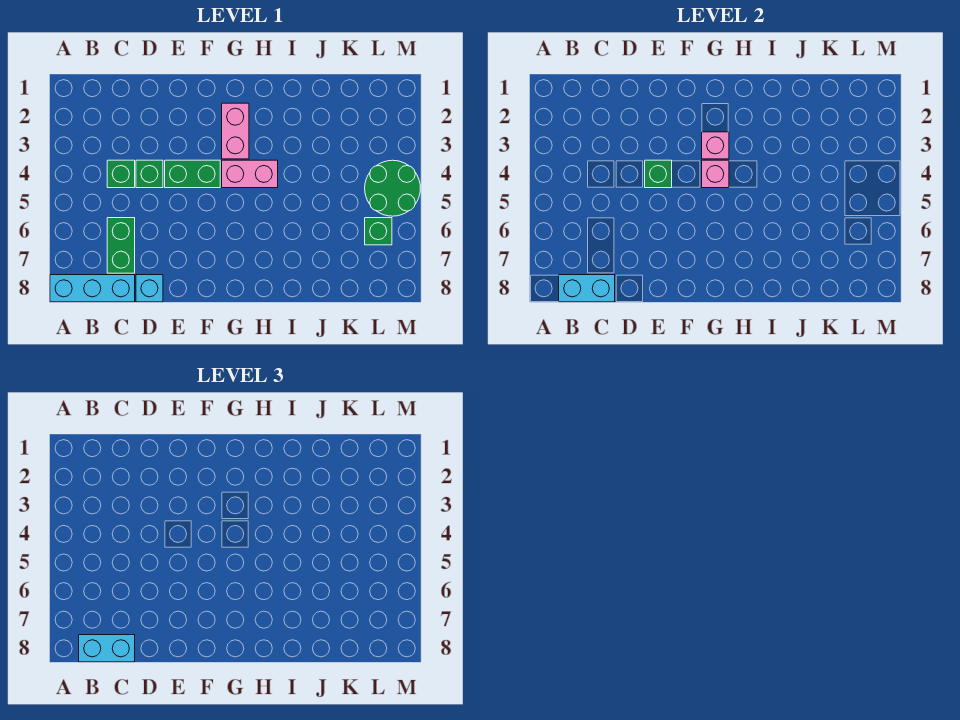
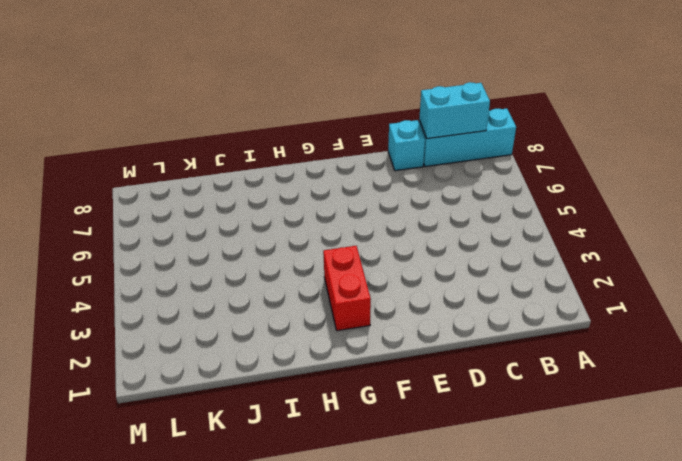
red brick G2:G3 level 1 -> pink brick G2:G3 level 1
none -> green brick C4 level 1
none -> green brick C6:C7 level 1
none -> green brick D4 level 1

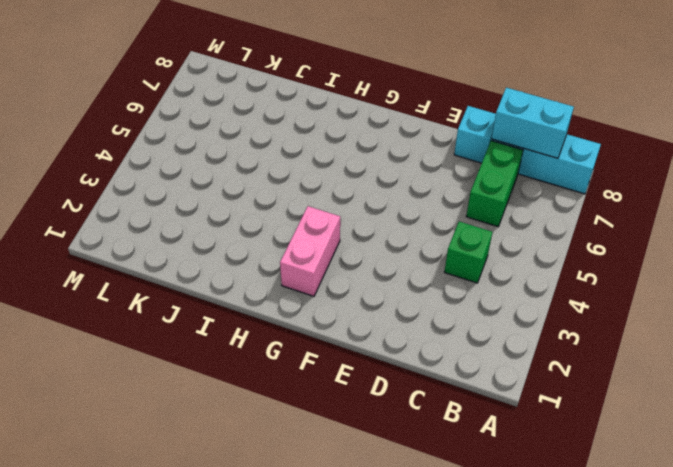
none -> green brick D4 level 1
none -> green brick E4:F4 level 1
none -> pink brick G4:H4 level 1

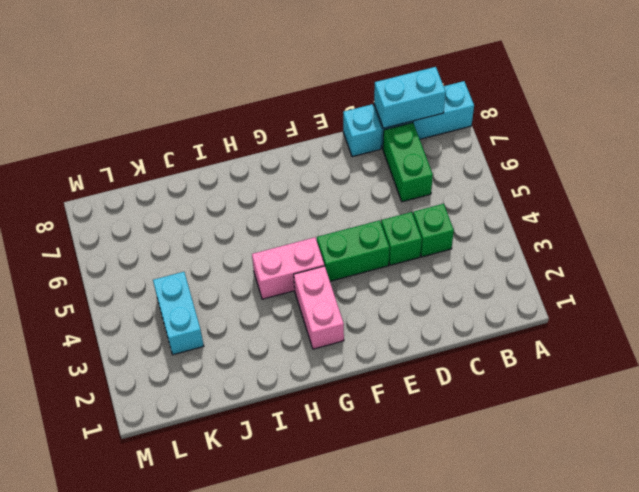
cyan brick K3:K4 level 1 -> cyan brick B8:C8 level 3
none -> green round brick L4:M5 level 1
none -> green brick L6 level 1
none -> green brick E4 level 2

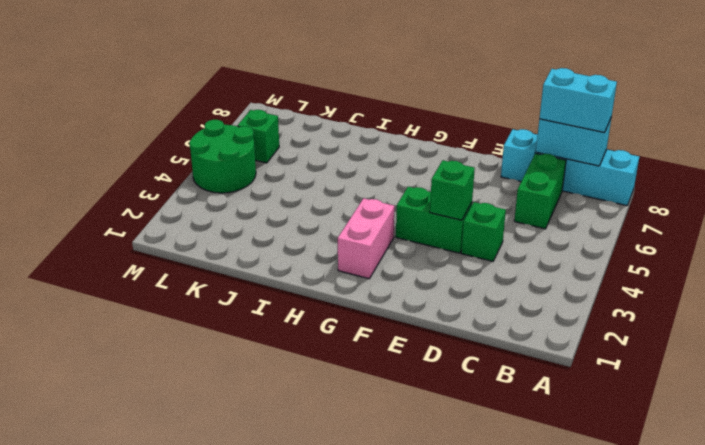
none -> green brick C4 level 1
none -> pink brick G4:H4 level 1
none -> pink brick G3 level 2

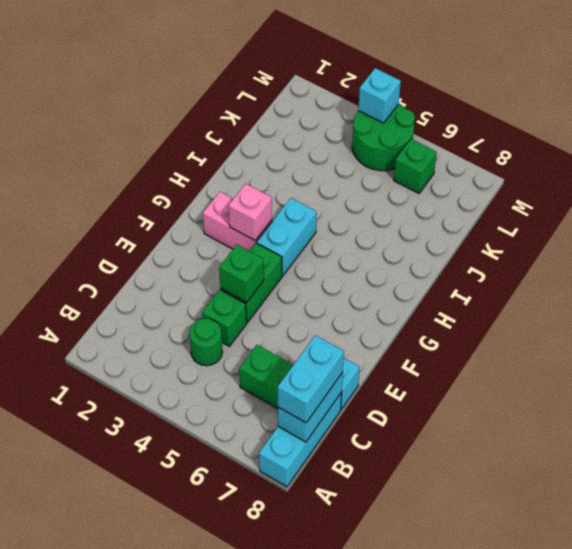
green round brick C4 level 1 -> green brick C4 level 1
cyan brick G4:H4 level 1 -> pink brick G4:H4 level 1
cyan brick M4 level 2 -> none
none -> pink brick G4 level 2

